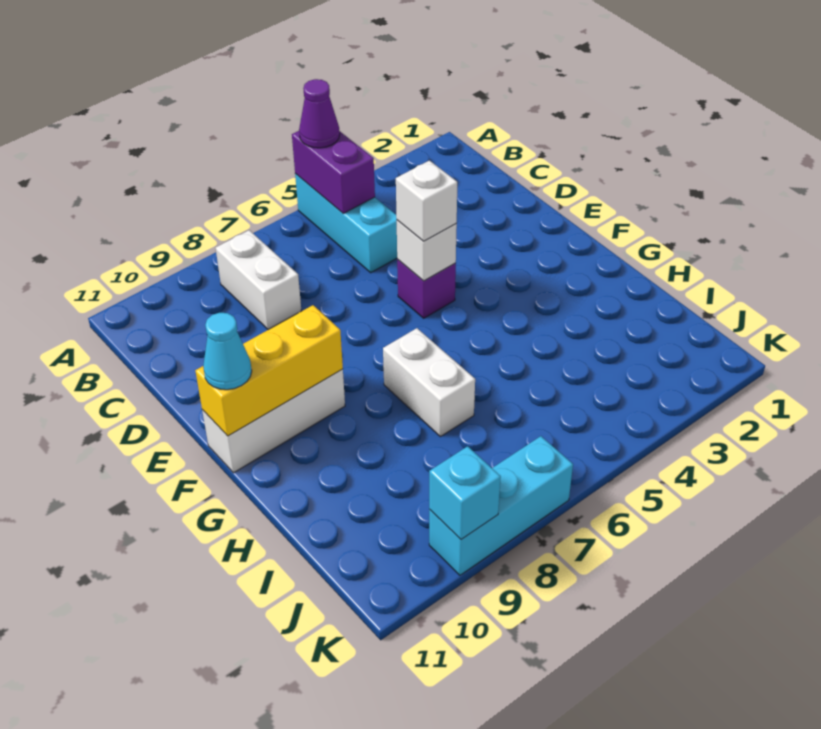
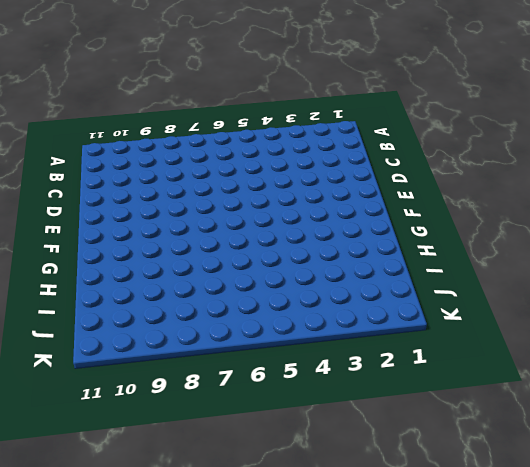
none -> cyan brick A5:C5 level 1
none -> white brick B8:C8 level 1
none -> purple brick E5 level 1

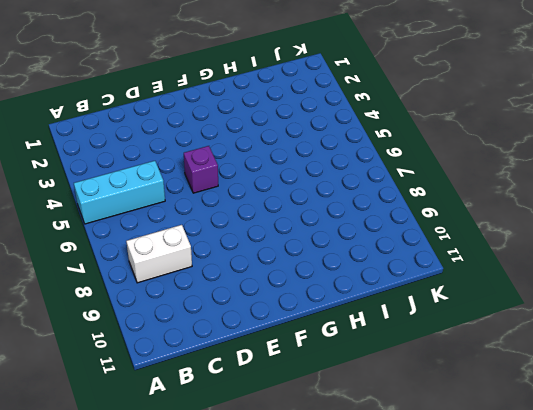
none -> white brick F9:F11 level 1
none -> white brick G7:H7 level 1
none -> cyan brick K7:K9 level 1

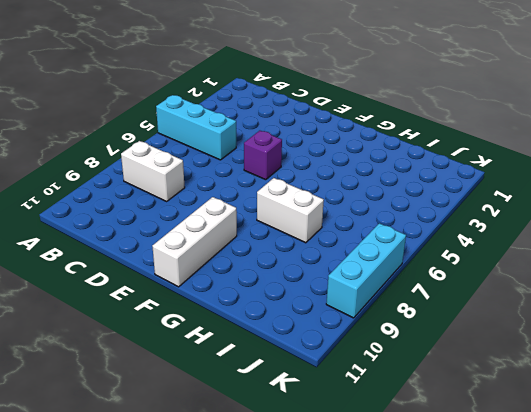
none -> purple brick A5:B5 level 2
none -> white brick E5 level 2
none -> yellow brick F9:F11 level 2

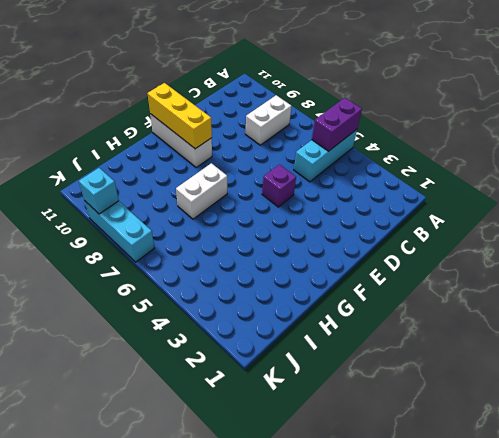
none -> white brick E5 level 2
none -> purple cone A5 level 3
none -> white brick E5 level 3

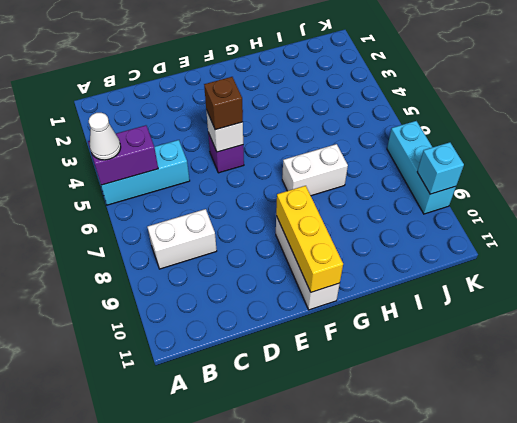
white cone A5 level 3 -> purple cone A5 level 3
brown brick E5 level 3 -> white brick E5 level 3
none -> cyan cone F11 level 3

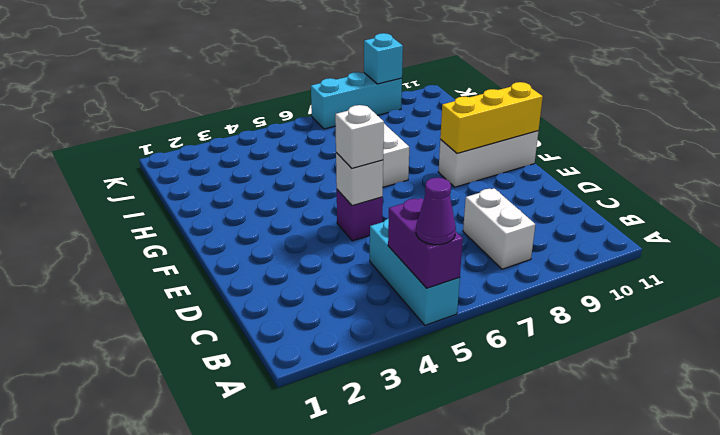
none -> cyan cone F11 level 3

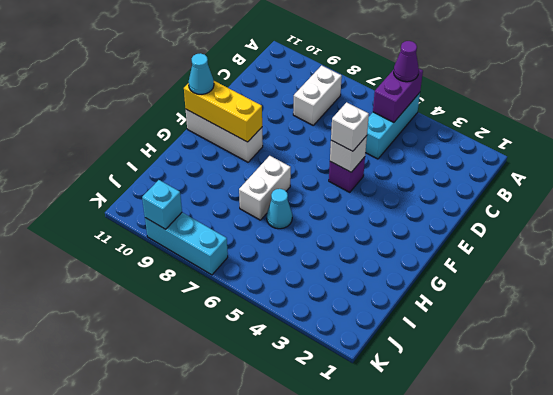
cyan cone H6 level 1 -> none

